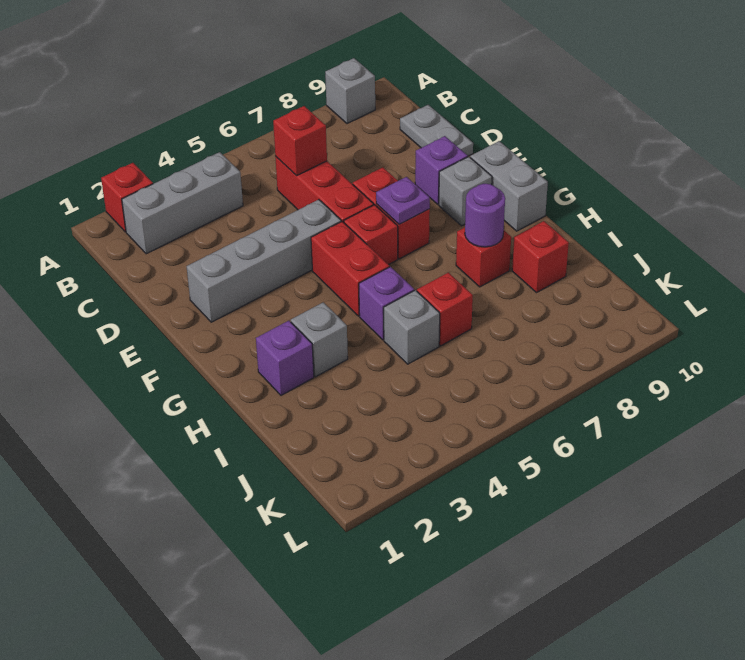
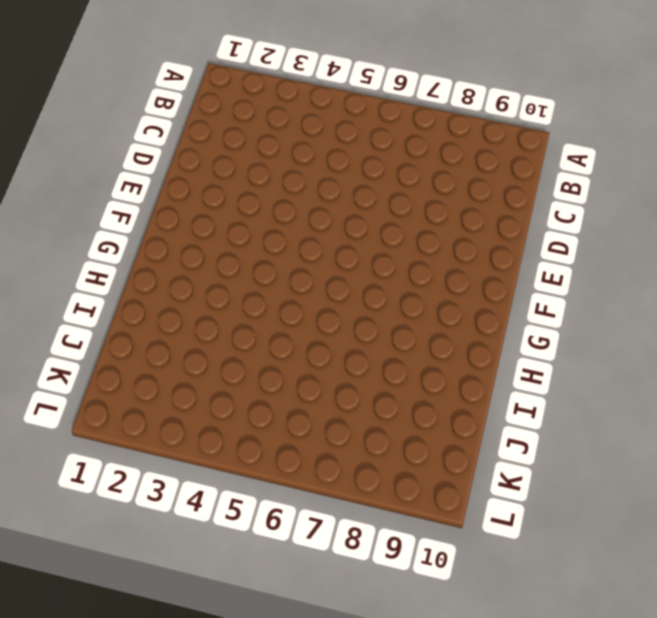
none -> red brick A2 level 1
none -> grey brick A9 level 1
none -> grey brick B2:B4 level 1

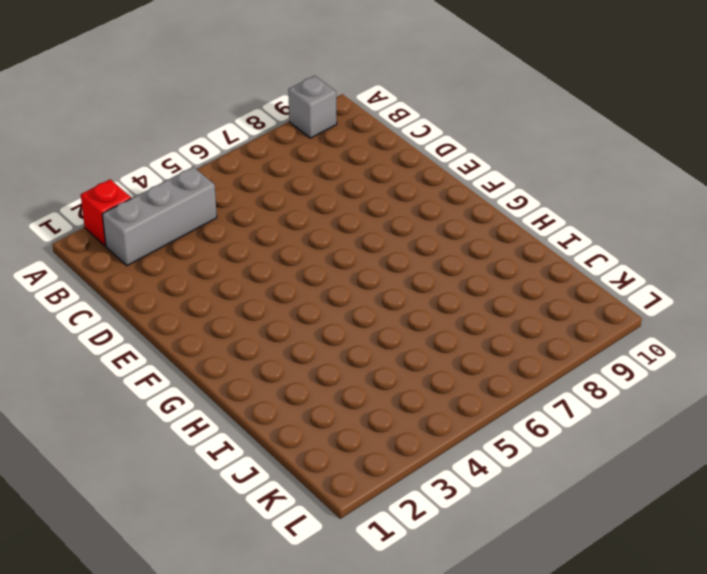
none -> red brick C6:E6 level 1
none -> grey plate C10:D10 level 1
none -> grey brick E2:E5 level 1

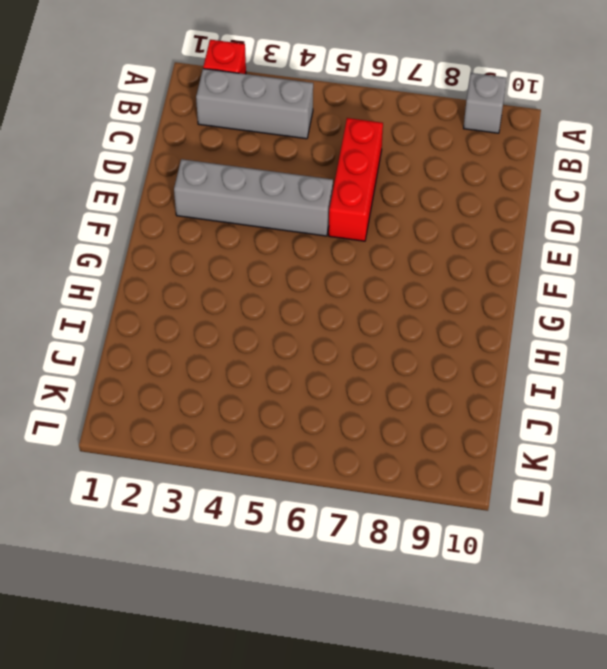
none -> grey plate C10:D10 level 1
none -> red brick E7:F7 level 1
none -> purple brick E9 level 1

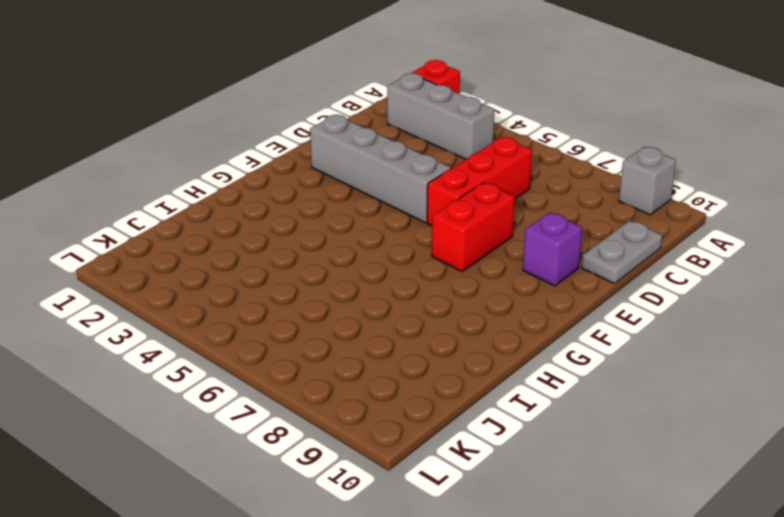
none -> red brick F5:G5 level 1
none -> red brick F6 level 1
none -> grey brick F9 level 1

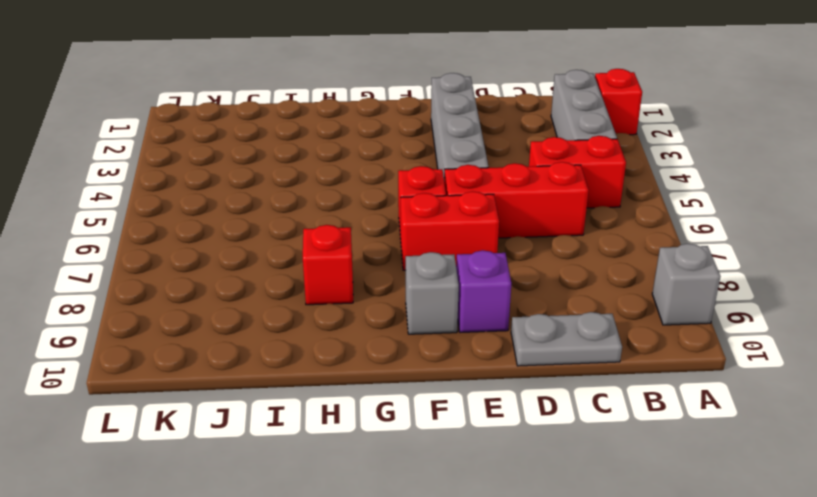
red brick B5:C5 level 1 -> red brick F5:G5 level 1
none -> grey brick F10:G10 level 1
none -> purple brick H2 level 1
none -> grey brick H3 level 1

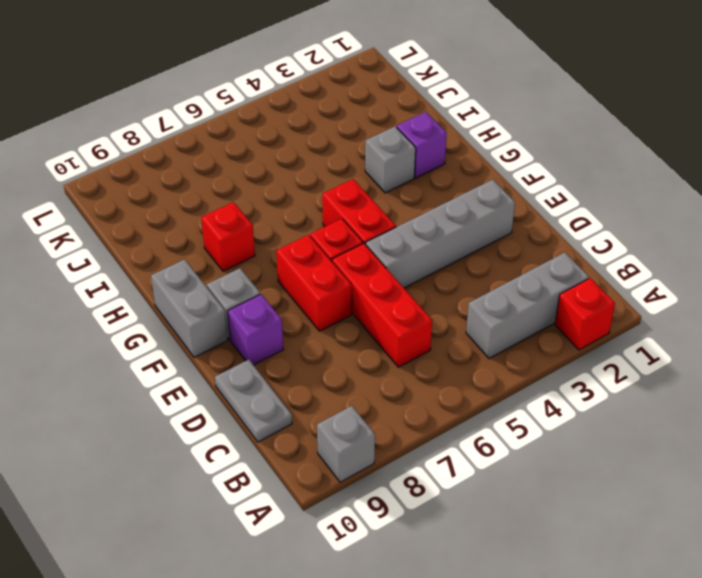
none -> purple brick H5 level 1
none -> grey brick I5 level 1
none -> red brick I6 level 1

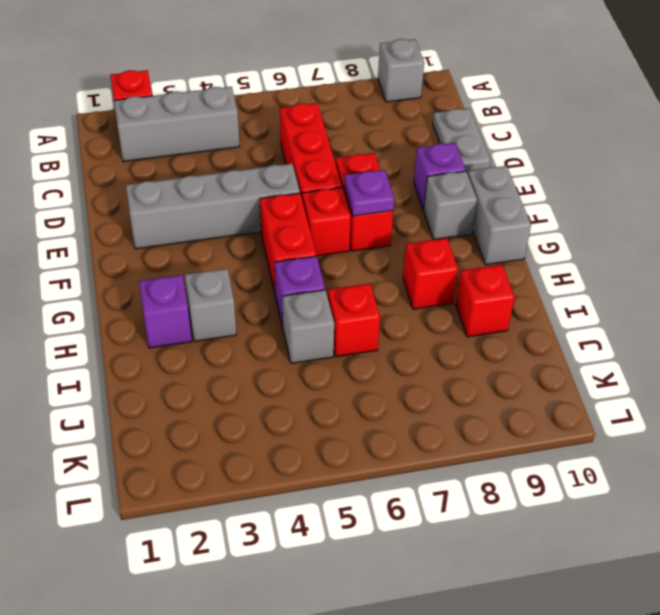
none -> red brick C6 level 2
none -> purple round brick H8 level 2

